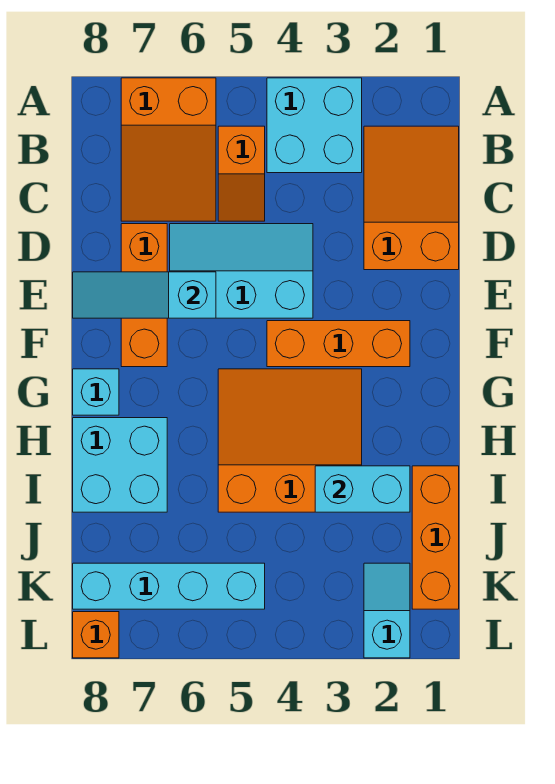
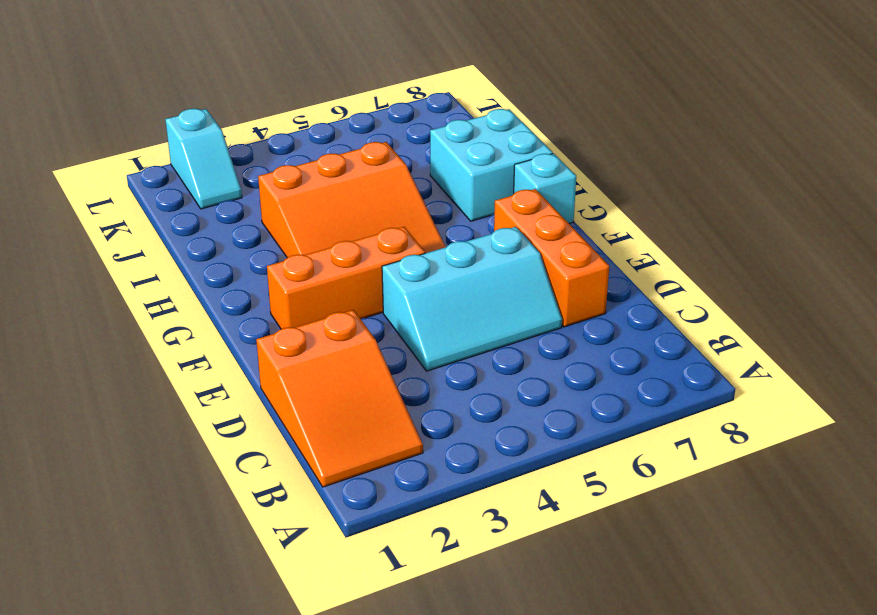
none -> cyan brick A3:B4 level 1
none -> orange slope A6:C7 level 1 top A
none -> orange slope B5:C5 level 1 top B

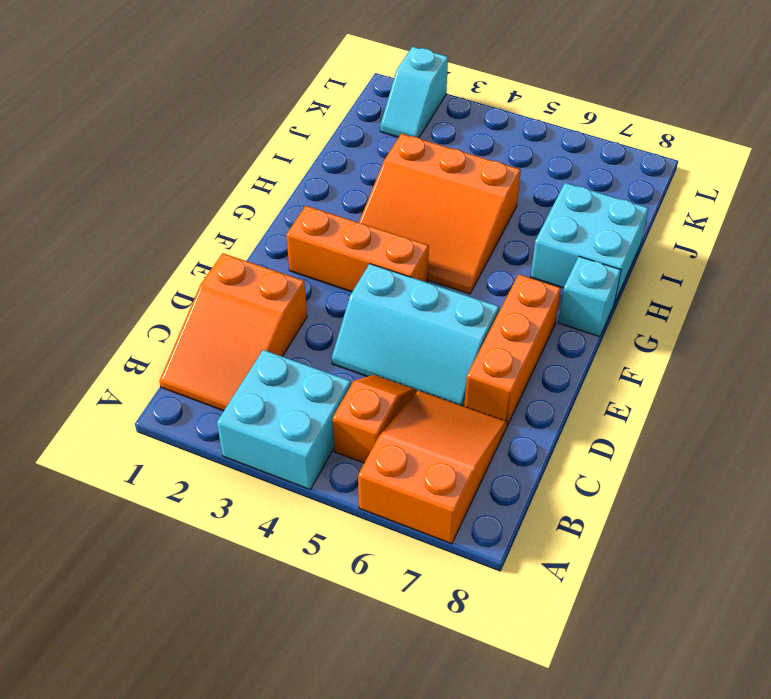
none -> orange brick I1:K1 level 1
none -> cyan brick K5:K8 level 1
none -> orange brick L8 level 1

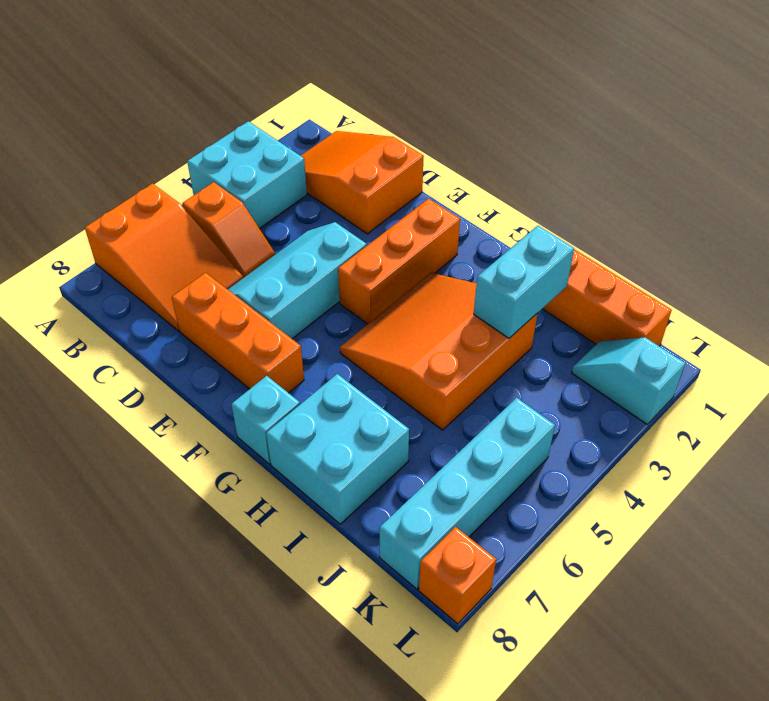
none -> cyan slope E6:E8 level 2 top 6

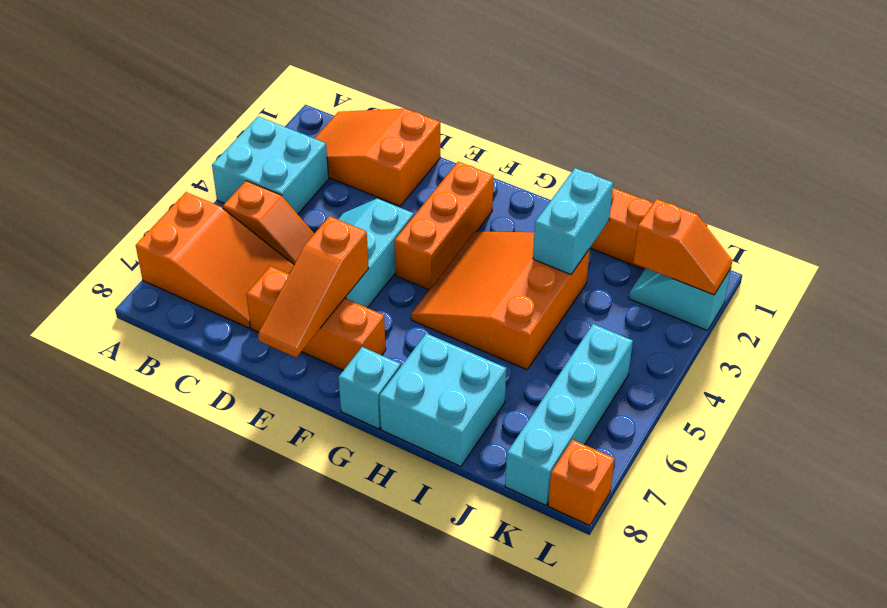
orange slope E6:E8 level 2 top 6 -> cyan slope E6:E8 level 2 top 6
orange slope K2:L2 level 2 top K -> none

